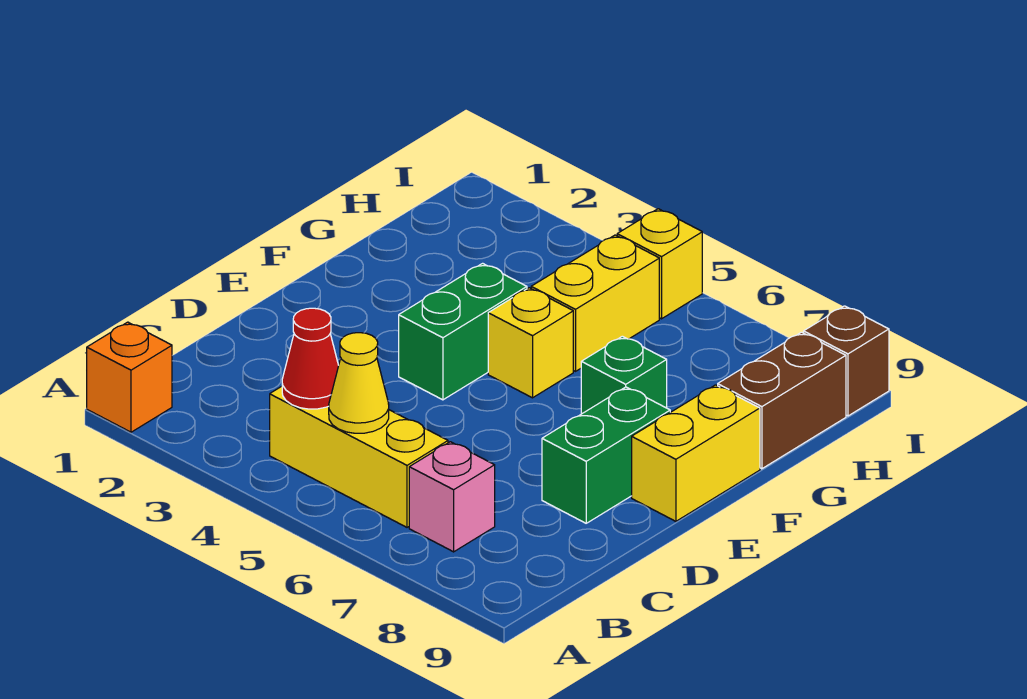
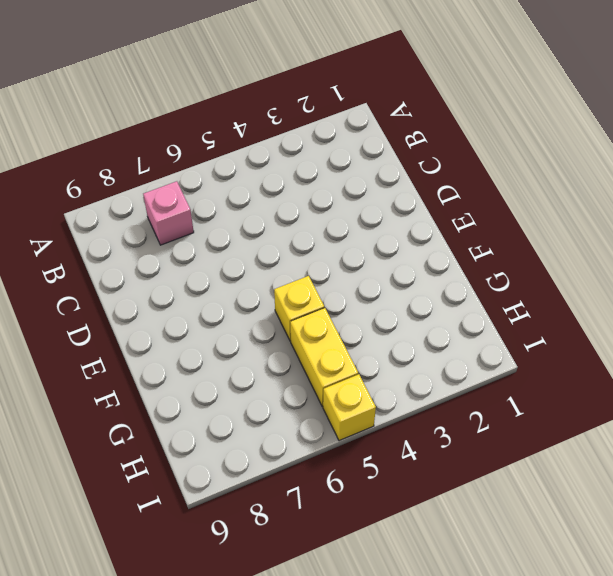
none -> orange brick A1 level 1
none -> yellow brick B4:B6 level 1
none -> green brick D8:E8 level 1

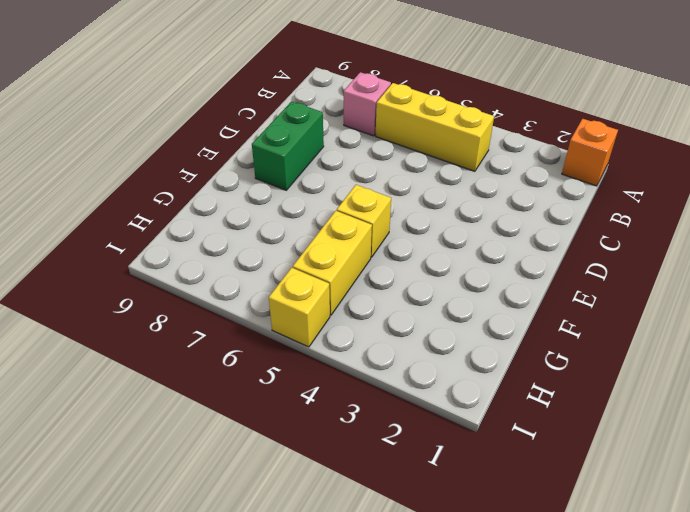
none -> green brick E4:F4 level 1
none -> yellow brick E9:F9 level 1
none -> green brick F7 level 1

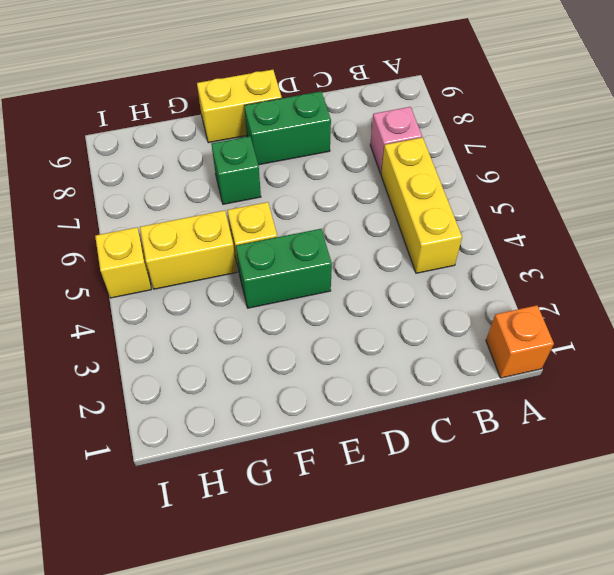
none -> brown brick G9:H9 level 1
none -> brown brick I9 level 1
none -> red cone B4 level 2

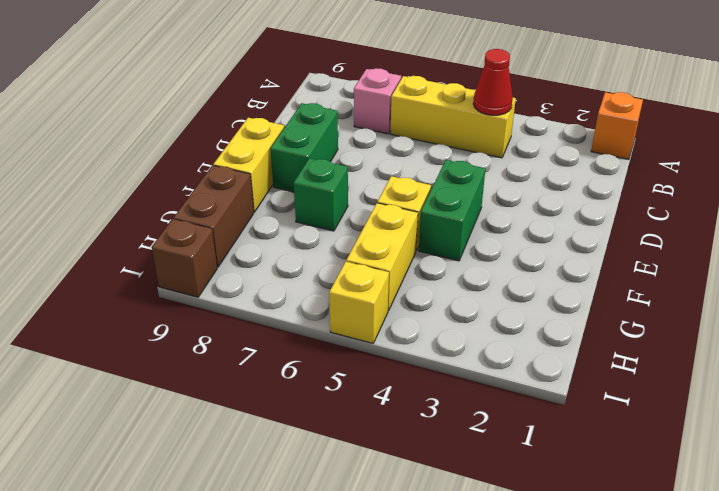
none -> yellow cone B5 level 2

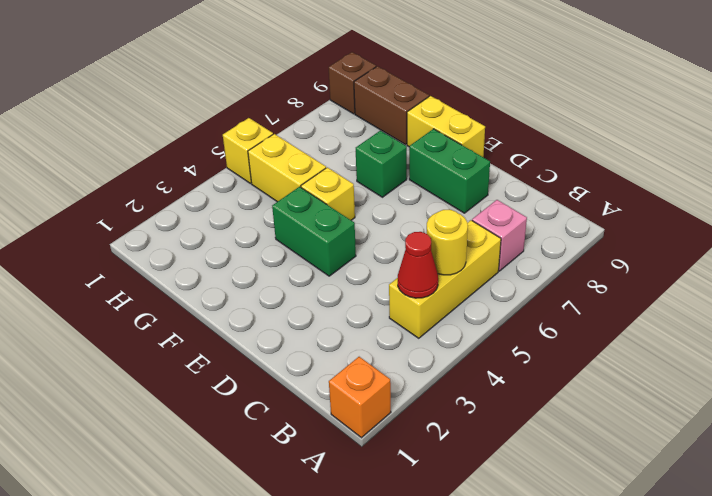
yellow round brick B5 level 2 -> yellow cone B5 level 2

